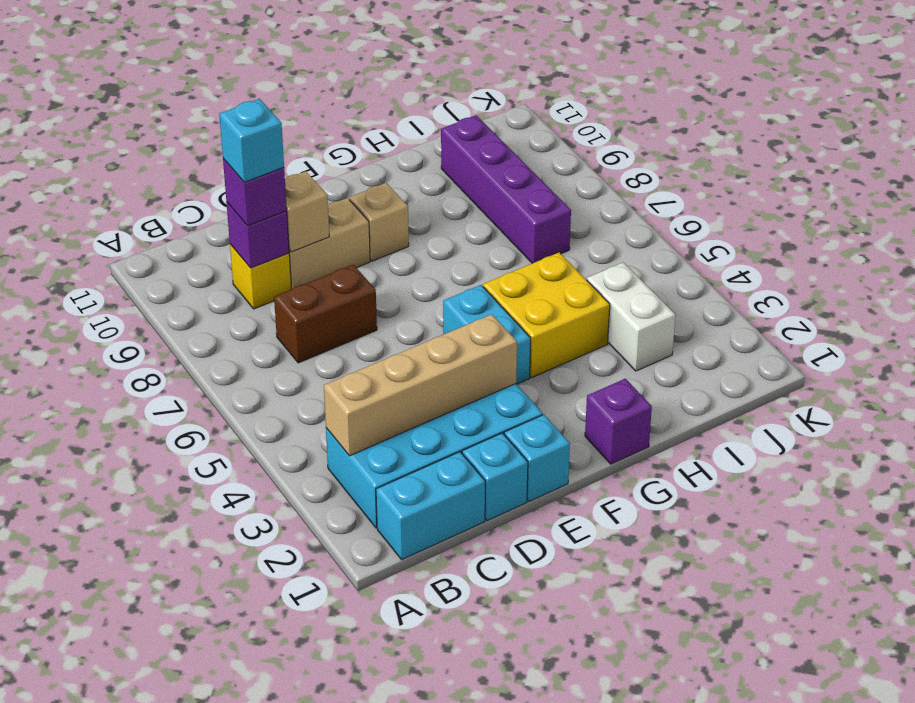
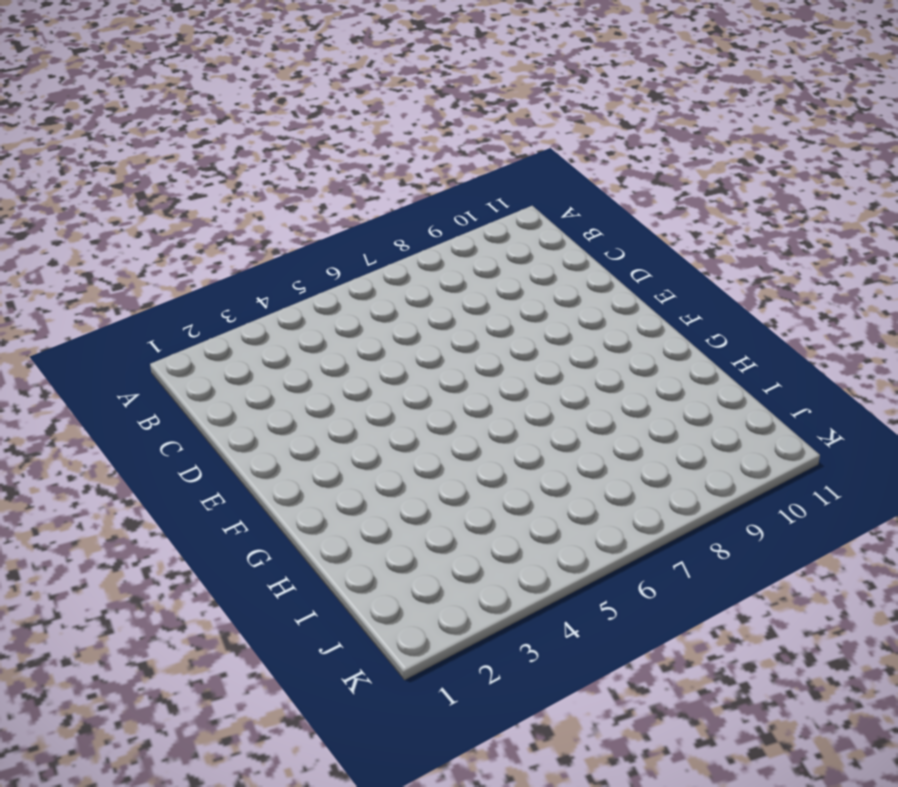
none -> cyan brick B1:C1 level 1
none -> cyan brick B2:E3 level 1
none -> brown brick C7:D7 level 1

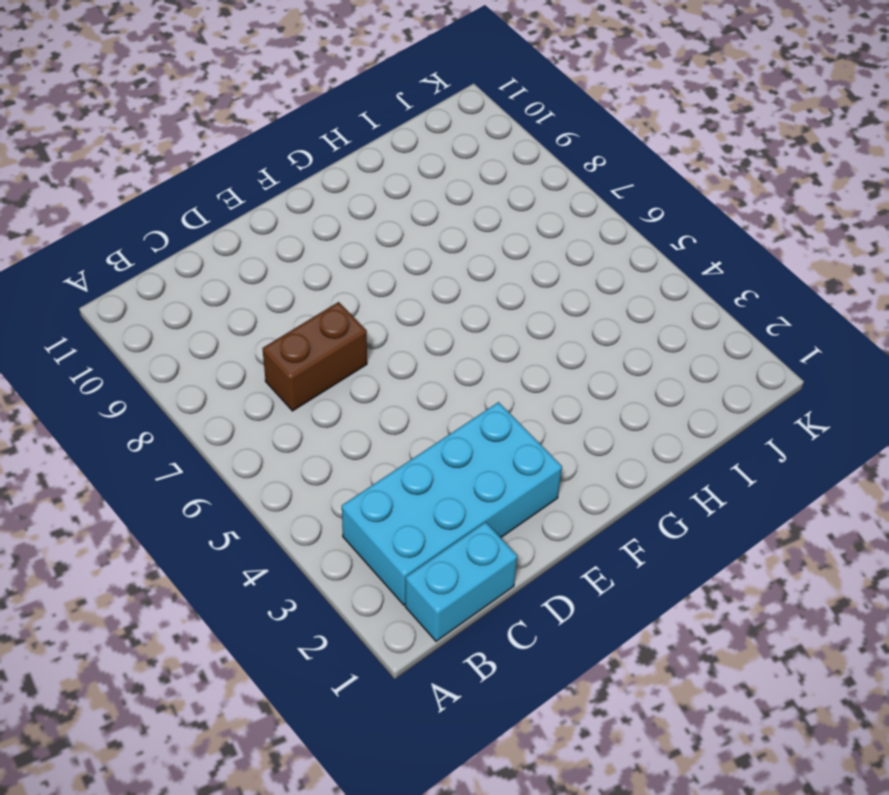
none -> yellow brick C9 level 1
none -> cyan brick D1 level 1
none -> tan brick D9:E9 level 1

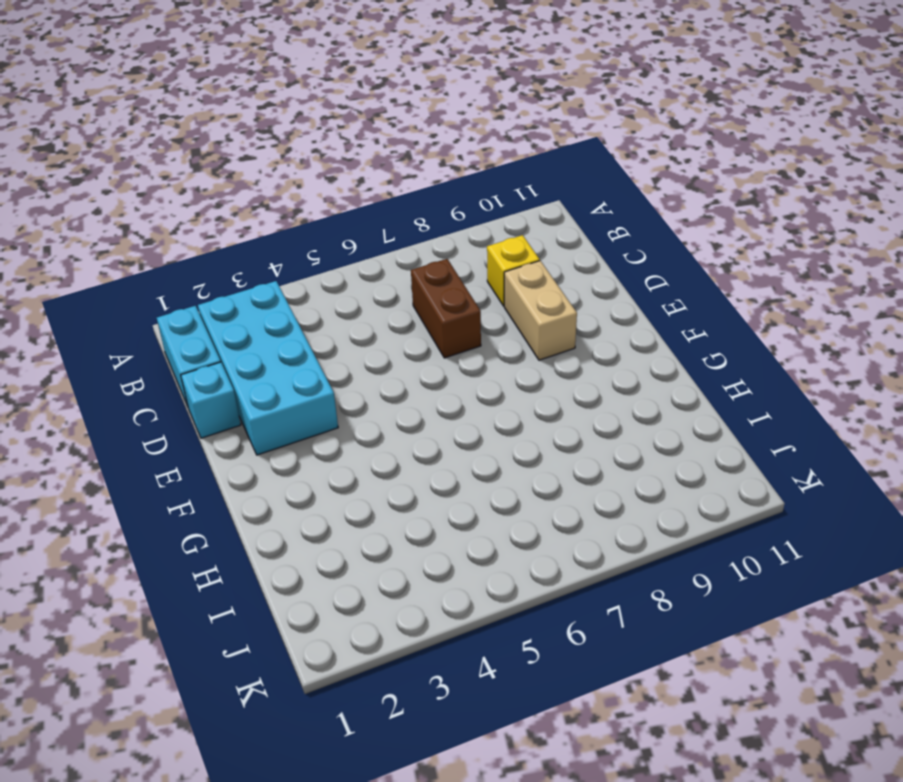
none -> cyan brick E1 level 1
none -> cyan brick F4:F5 level 1
none -> tan brick F9 level 1

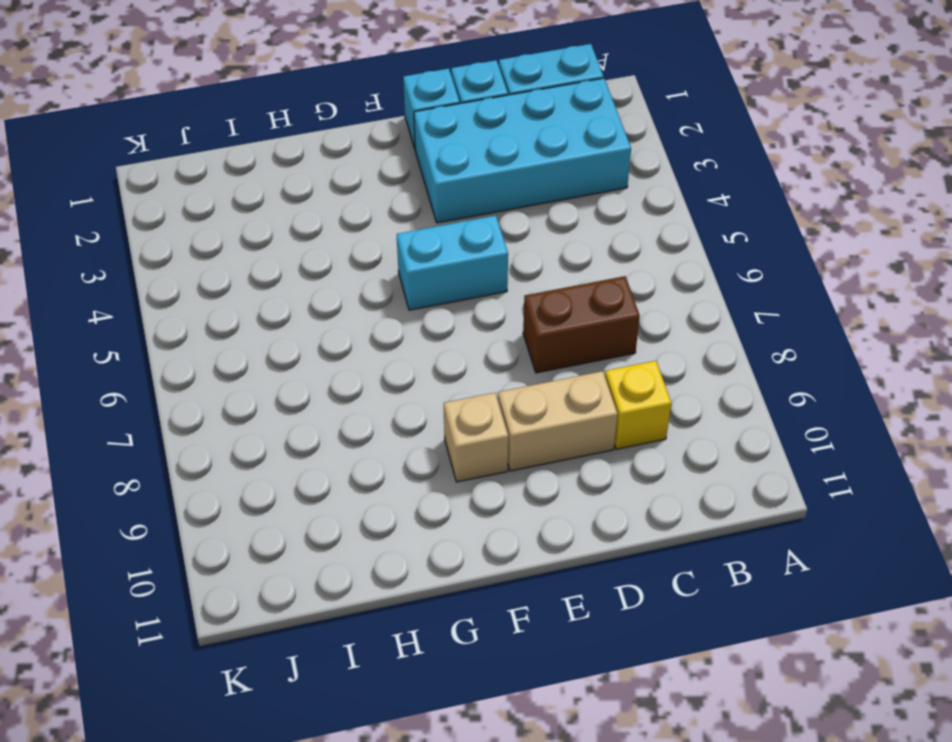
cyan brick E5:F5 level 1 -> cyan brick F4:F5 level 1
none -> purple brick G1 level 1
none -> yellow brick G4:H5 level 1
none -> white brick I3:I4 level 1

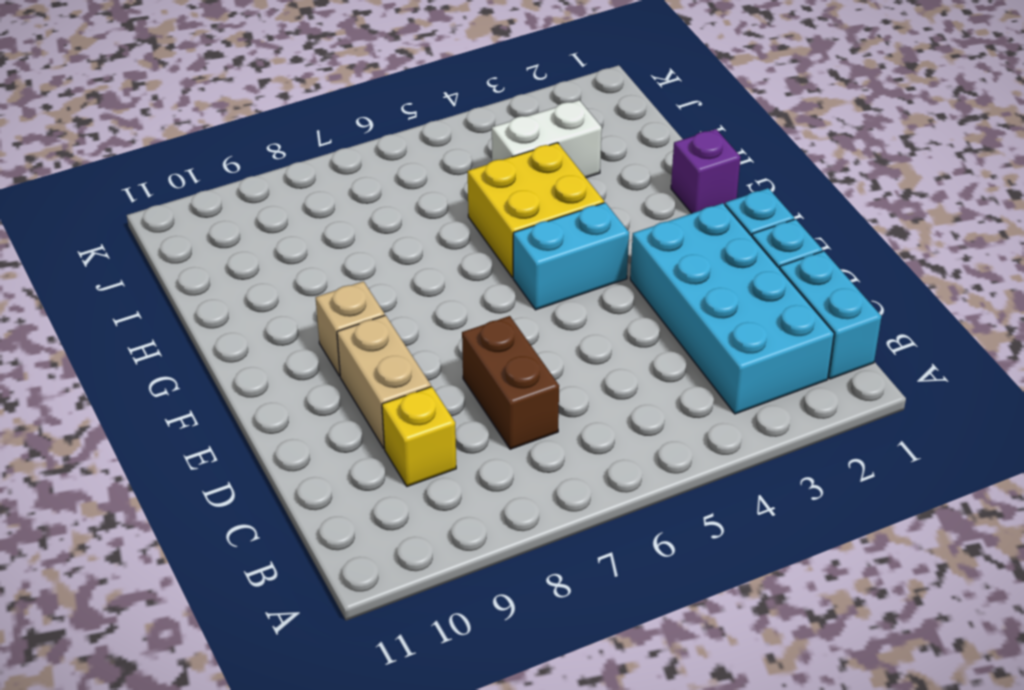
none -> purple brick I7:I10 level 1
none -> tan brick B3:E3 level 2
none -> purple brick C9 level 2

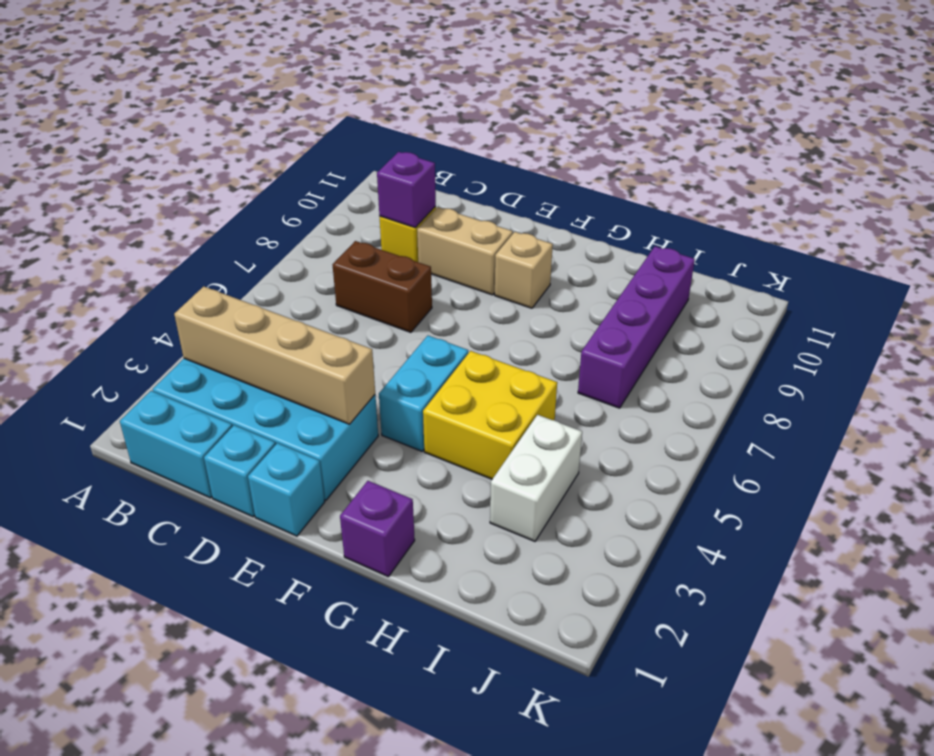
none -> tan brick D9 level 2
none -> purple brick C9 level 3
none -> cyan brick C9 level 4

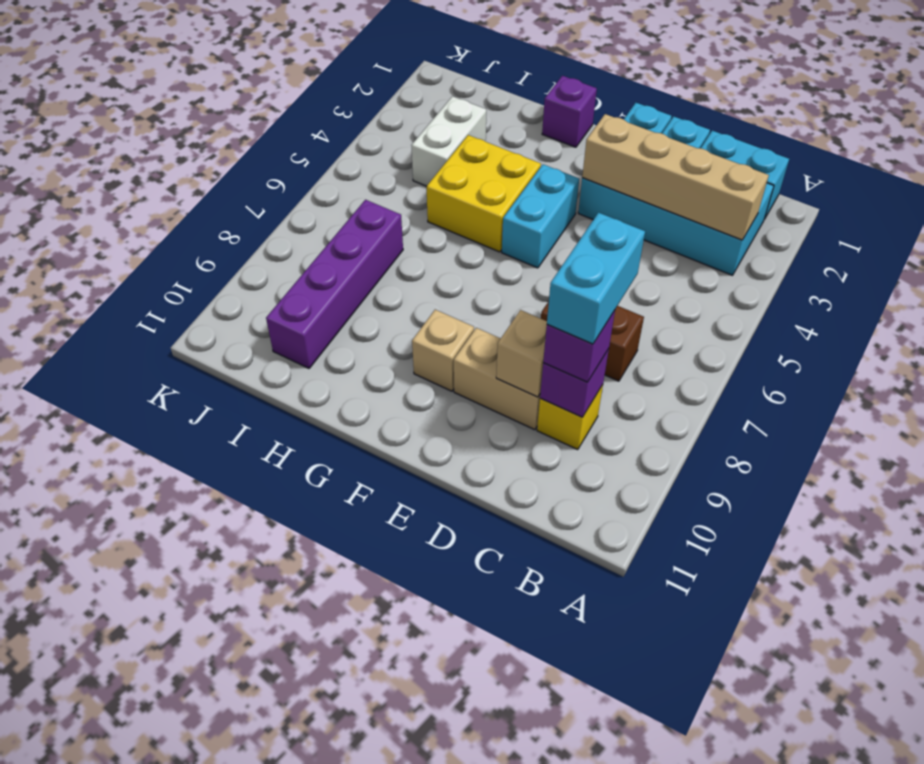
cyan brick C8:C9 level 4 -> cyan brick C9 level 4

